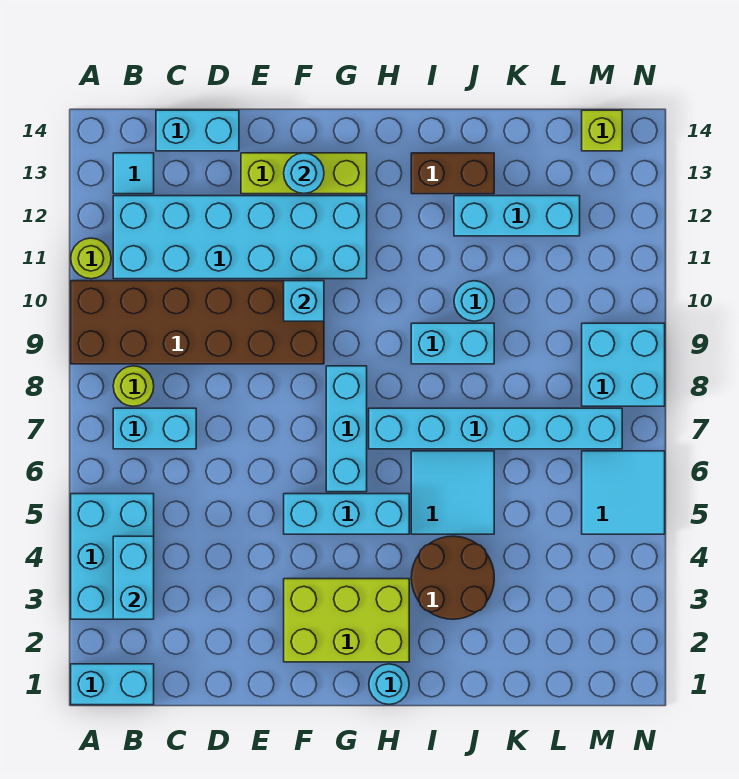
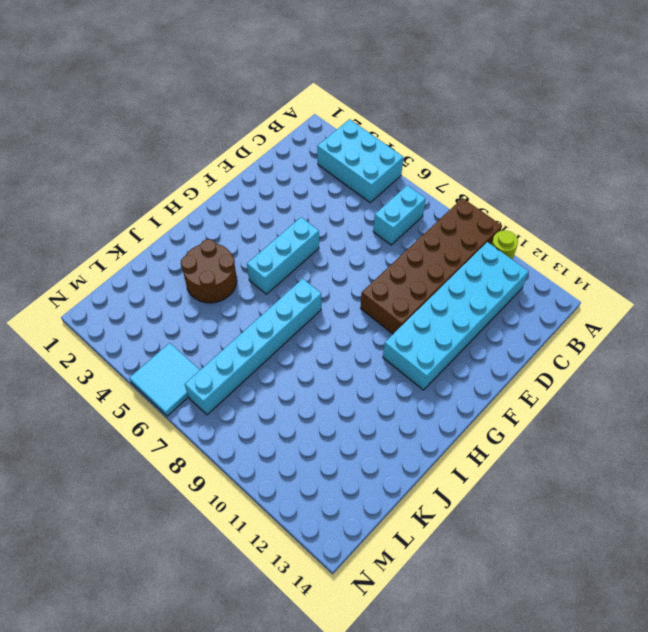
none -> cyan brick A1:B1 level 1
none -> lime round brick B8 level 1
none -> cyan tile B13 level 1

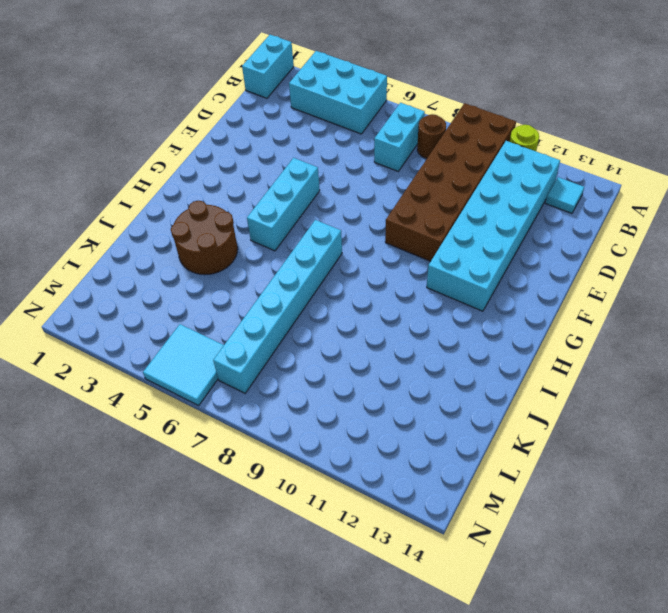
brown round brick B8 level 1 -> lime round brick B8 level 1
none -> cyan brick C14:D14 level 1
none -> lime brick E13:G13 level 1
none -> lime brick F2:H3 level 1

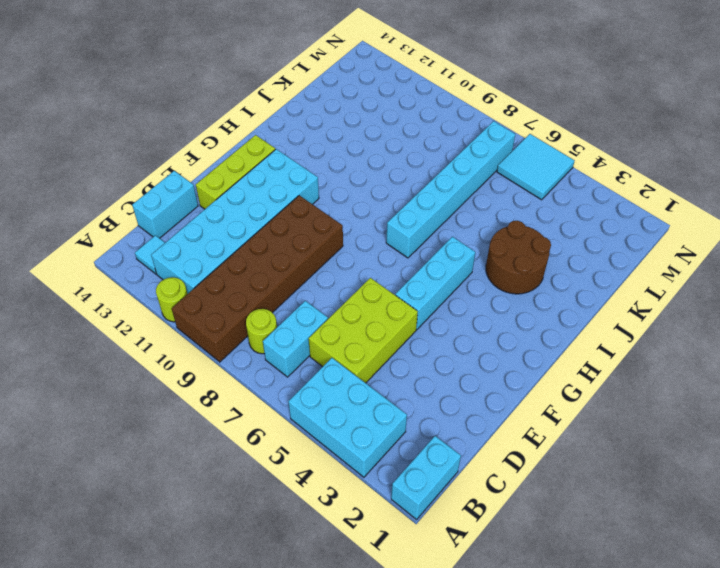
lime brick C5:E6 level 1 -> lime brick F2:H3 level 1
none -> cyan brick G6:G8 level 1
none -> cyan round brick H1 level 1
none -> cyan tile I5:J6 level 1

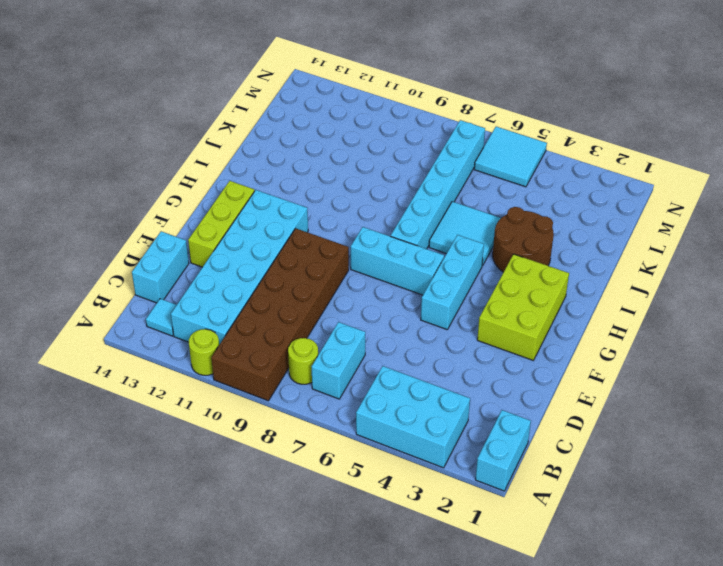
none -> cyan round brick H1 level 1
none -> cyan brick I9:J9 level 1
none -> brown brick I13:J13 level 1

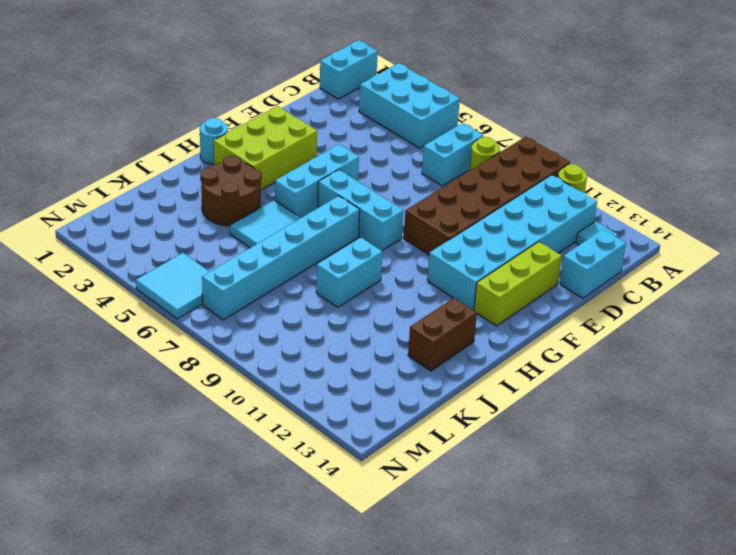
none -> cyan round brick J10 level 1
none -> cyan brick J12:L12 level 1
none -> cyan brick M8:N9 level 1

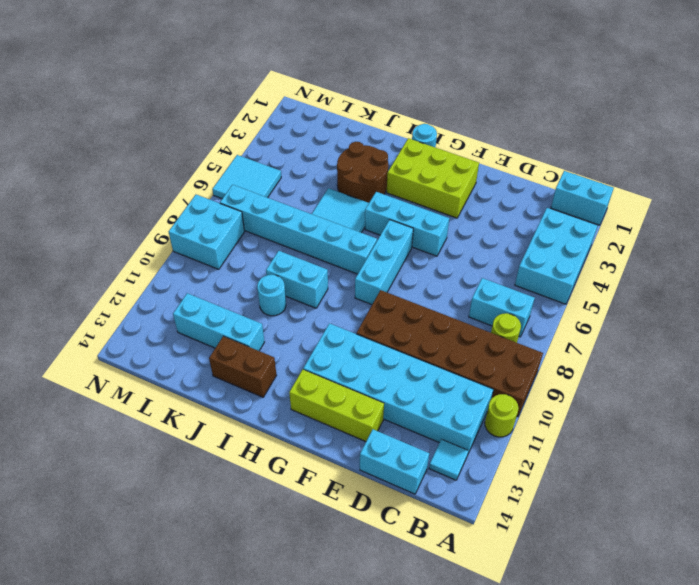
none -> lime brick M14 level 1
none -> cyan brick B3:B4 level 2
none -> cyan brick F10 level 2

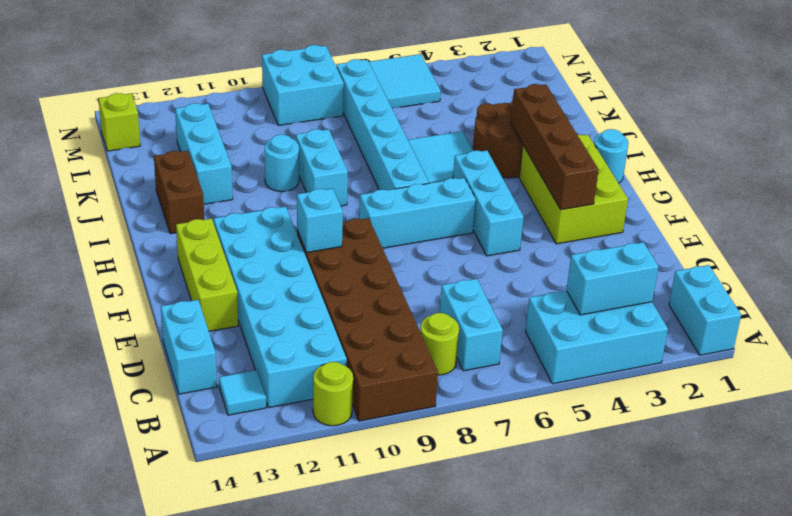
brown brick F3:I3 level 2 -> none
none -> cyan round brick F13 level 2

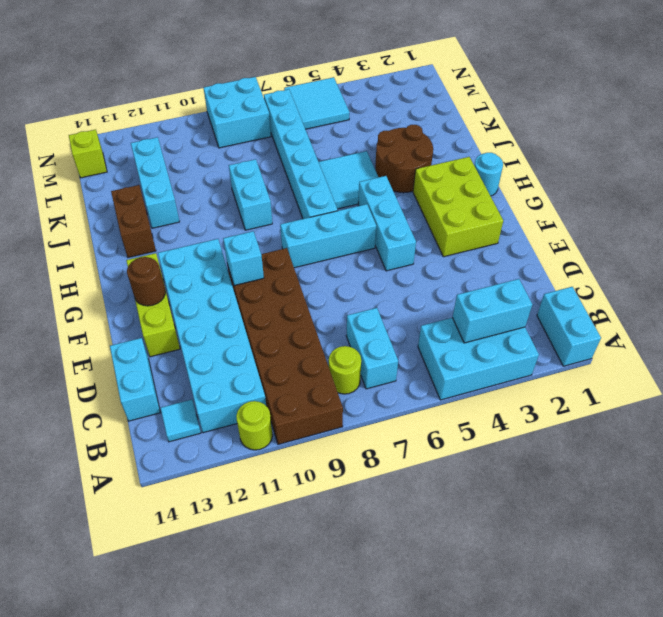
brown round brick F13 level 2 -> cyan round brick F13 level 2
none -> cyan round brick J10 level 1

